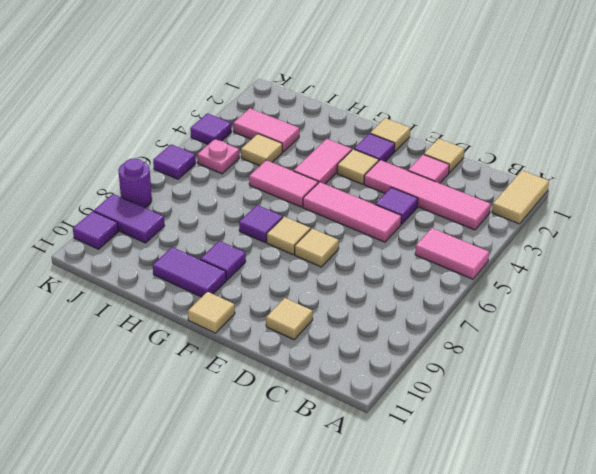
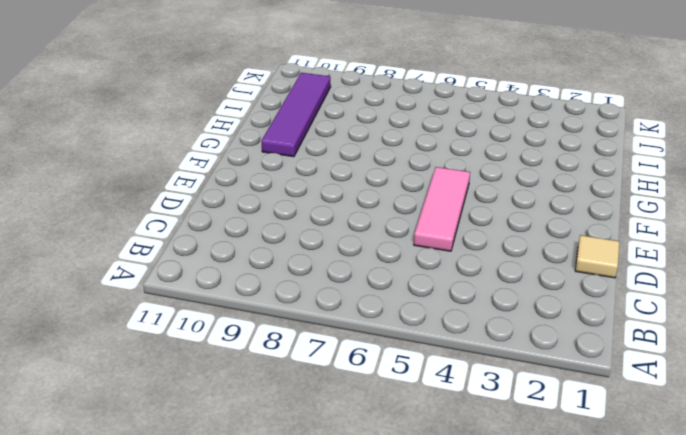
purple tile G10:J10 level 1 -> purple tile G10:H10 level 1
none -> tan tile A1:A2 level 1
none -> pink tile A5:B5 level 1
none -> pink tile B3:E3 level 1

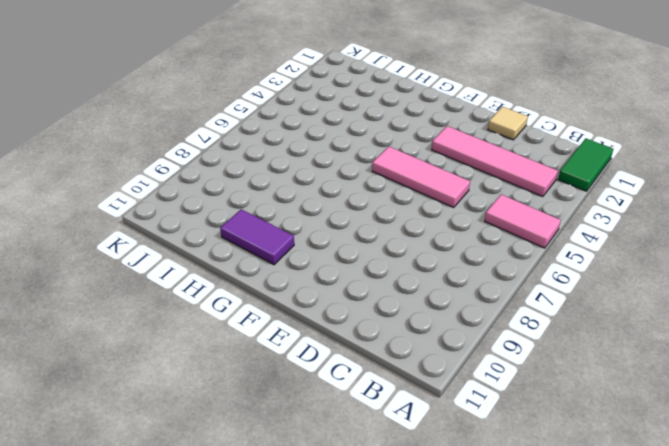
green tile A1:A2 level 1 -> tan tile A1:A2 level 1
none -> pink tile D2 level 1
none -> purple tile D4 level 1
none -> tan tile D10 level 1

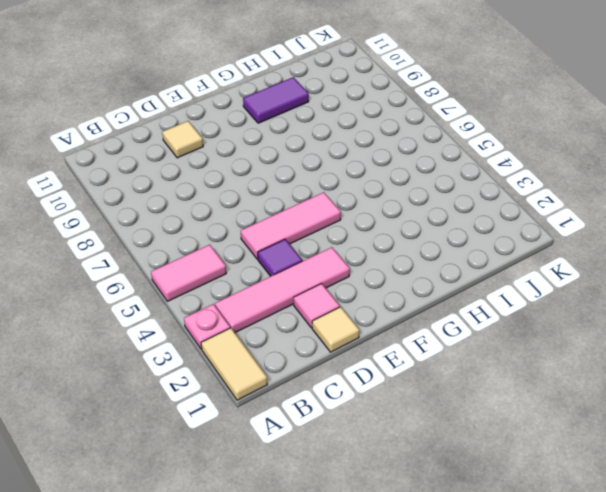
pink plate A3 level 1 -> pink plate J5 level 1
none -> tan tile E7 level 1
none -> tan tile F1 level 1
none -> purple tile F2 level 1

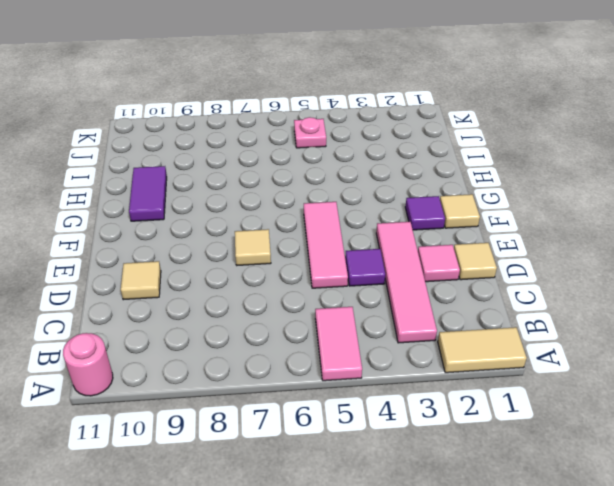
pink round brick A11 level 1 -> none
none -> tan tile F3 level 1
none -> tan tile F7 level 1
none -> tan tile F11 level 1

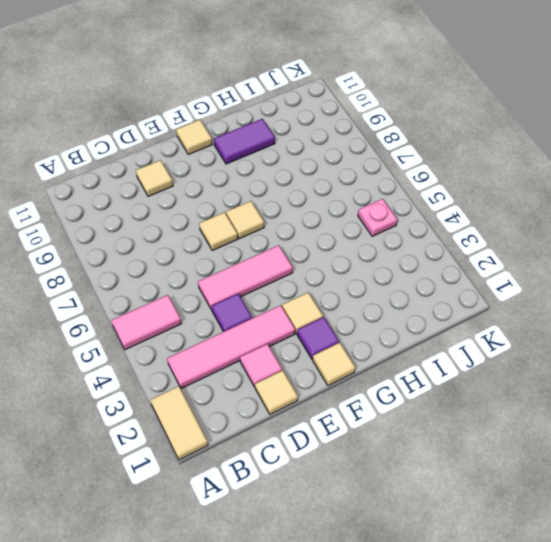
none -> pink tile G3:G4 level 1
none -> pink tile G5:H5 level 1
none -> purple tile G7 level 1

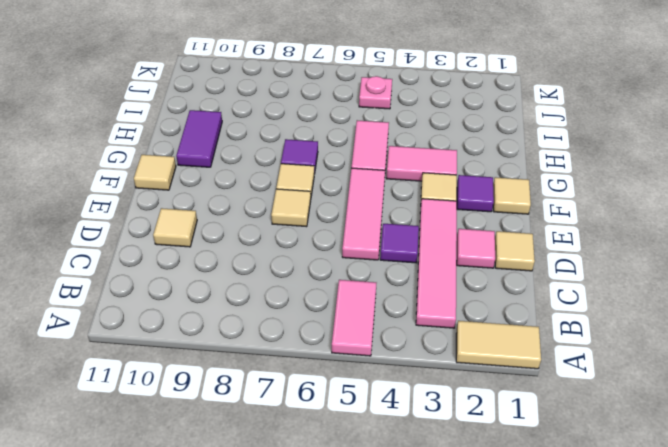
none -> purple tile G9 level 1
none -> pink tile I3:J3 level 1
none -> tan tile I4 level 1

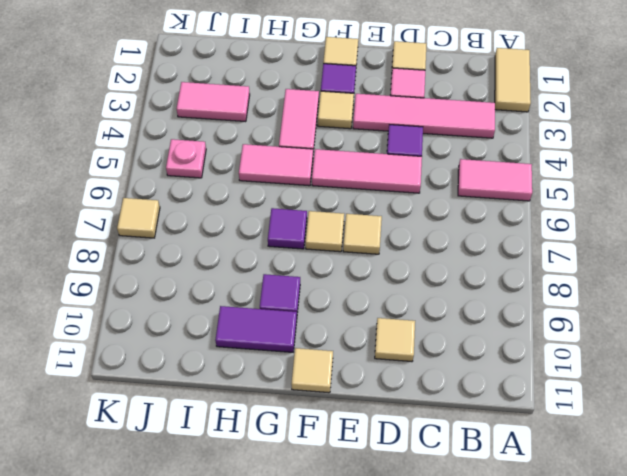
tan tile K7 level 1 -> tan tile I4 level 1
none -> purple tile J9:K9 level 1
none -> purple tile K4 level 1
none -> purple tile K6 level 1

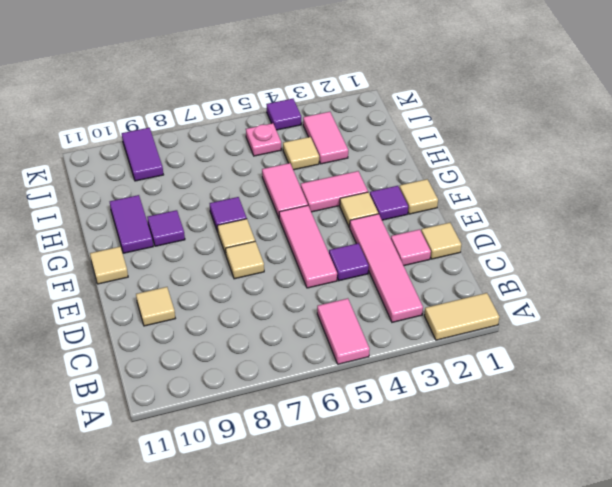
none -> purple tile K6 level 1
none -> purple round brick K8 level 1
none -> purple tile K10 level 1

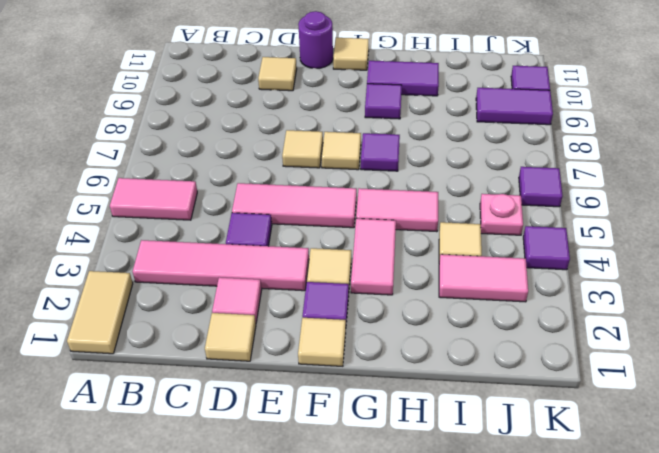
purple round brick E11 level 1 -> purple round brick K8 level 1

